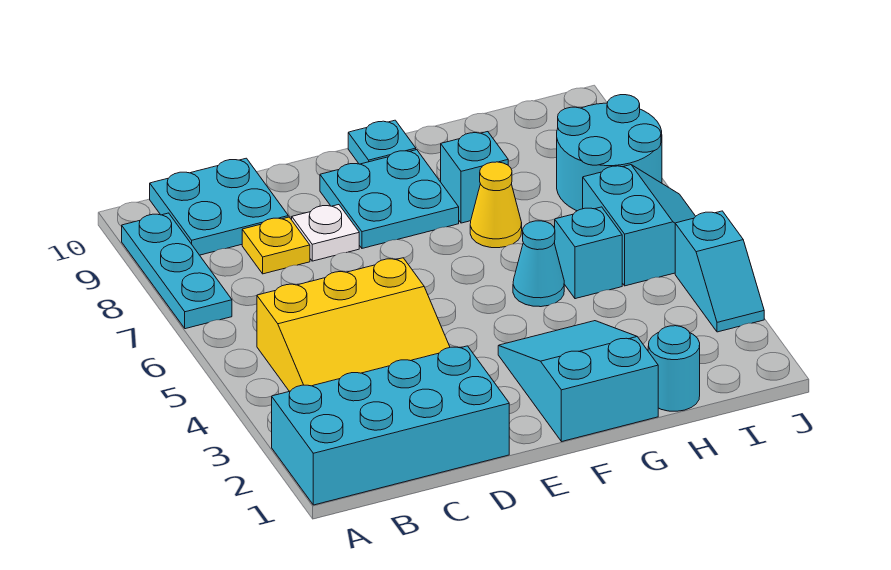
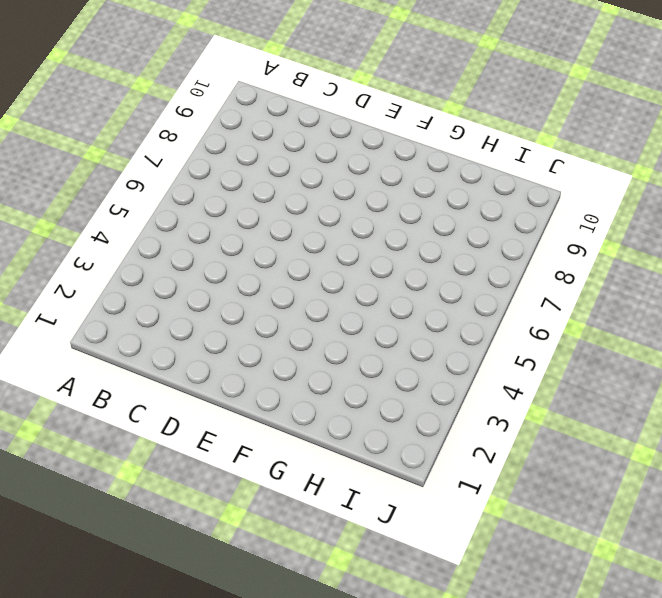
none -> cyan brick A1:D2 level 1
none -> cyan plate A7:A9 level 1
none -> yellow slope B3:D5 level 1 top 5

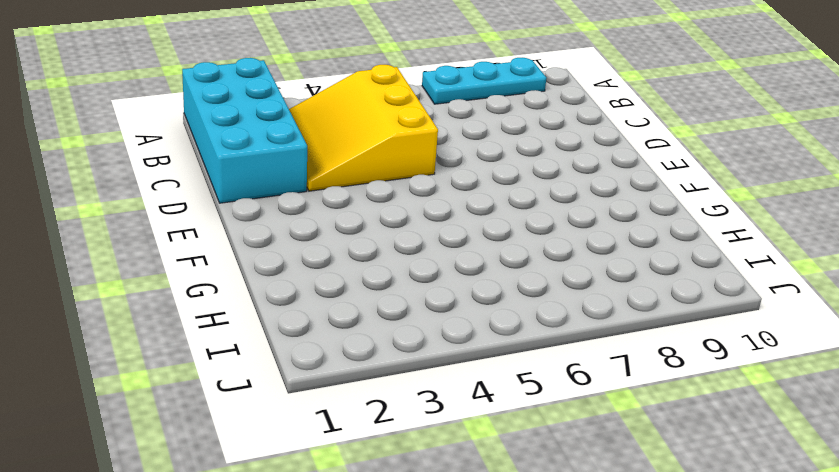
none -> cyan plate B9:C10 level 1
none -> yellow plate C8 level 1
none -> white plate D8 level 1

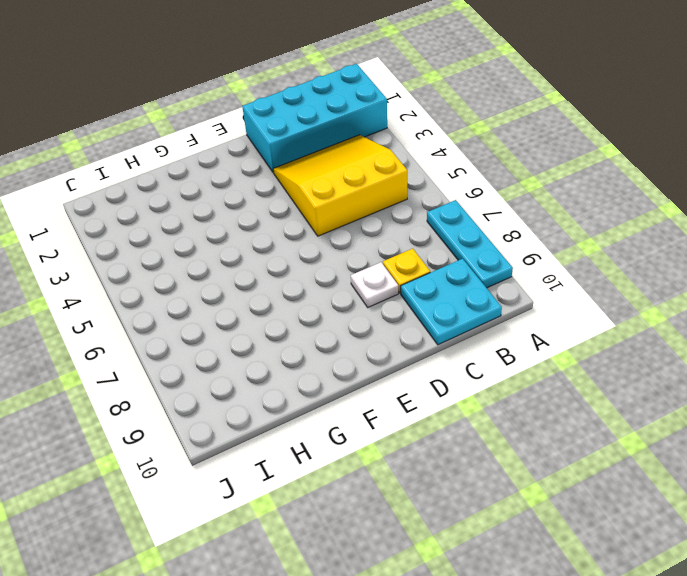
none -> cyan plate E8:F9 level 1
none -> cyan slope F1:G3 level 1 top 1
none -> cyan plate F10 level 1

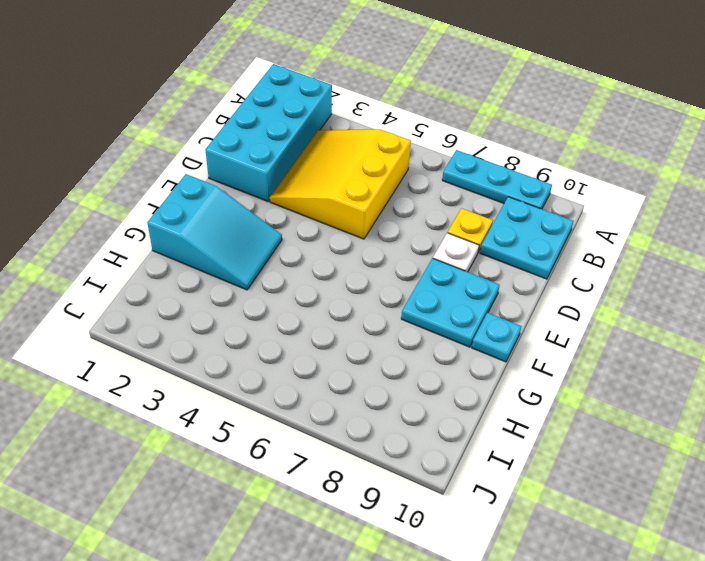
none -> cyan cone G5 level 1
none -> yellow cone G7 level 1
none -> cyan brick G8 level 1

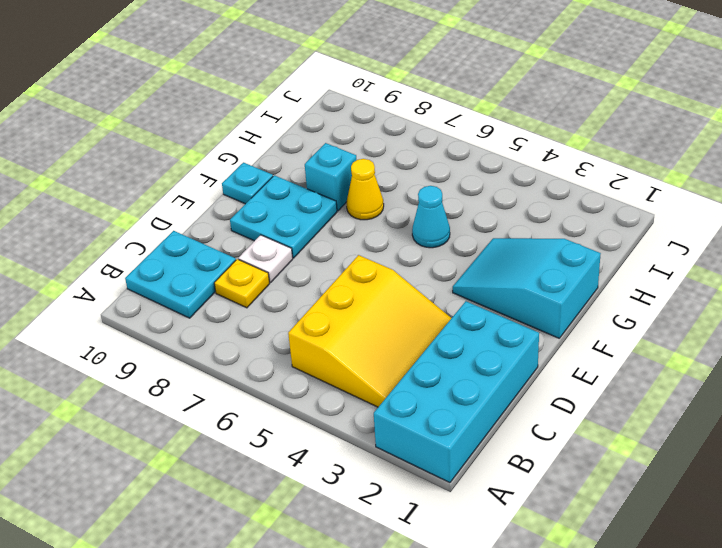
none -> cyan plate A7:A9 level 1
none -> cyan round brick H1 level 1
none -> cyan brick H5 level 1

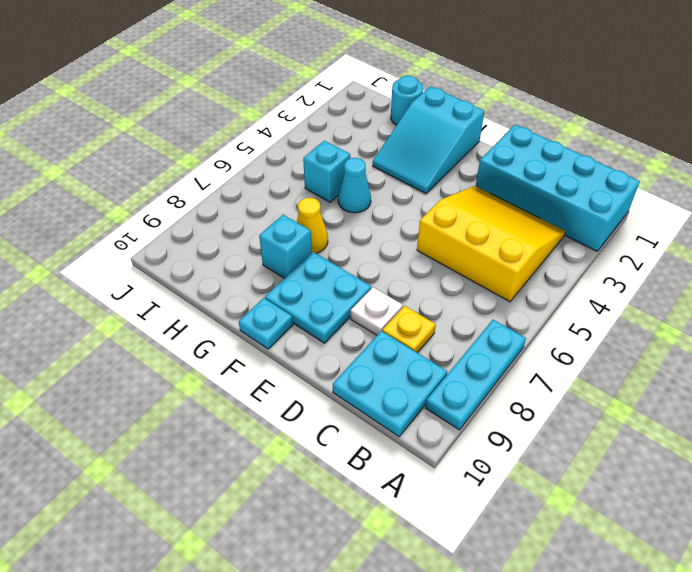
none -> cyan slope I5:J6 level 1 top I
none -> cyan round brick I7:J8 level 1
none -> cyan slope J3:J4 level 1 top 4

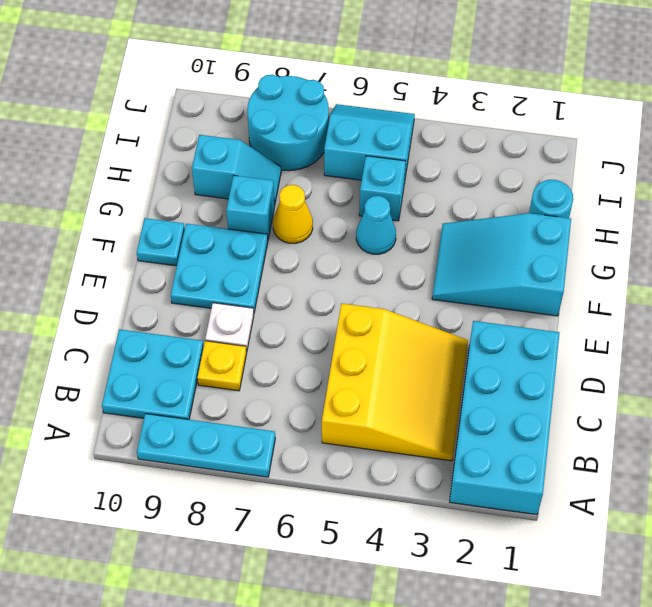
cyan slope H8:H9 level 1 top 9 -> cyan slope J3:J4 level 1 top 4

